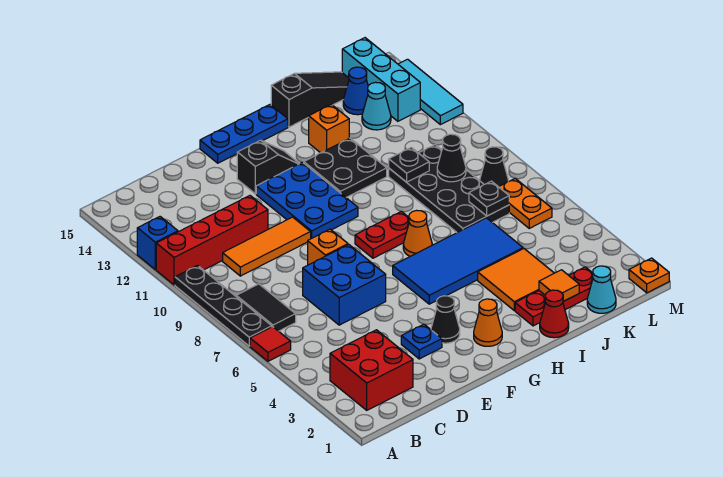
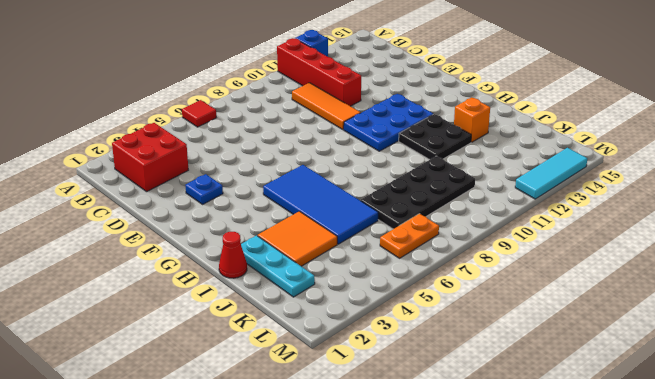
cyan plate I2:K2 level 1 -> red plate I2:K2 level 1
none -> black plate A7:A10 level 1
none -> black tile B7:B8 level 1
none -> blue brick D6:E7 level 1
none -> orange brick E8 level 1

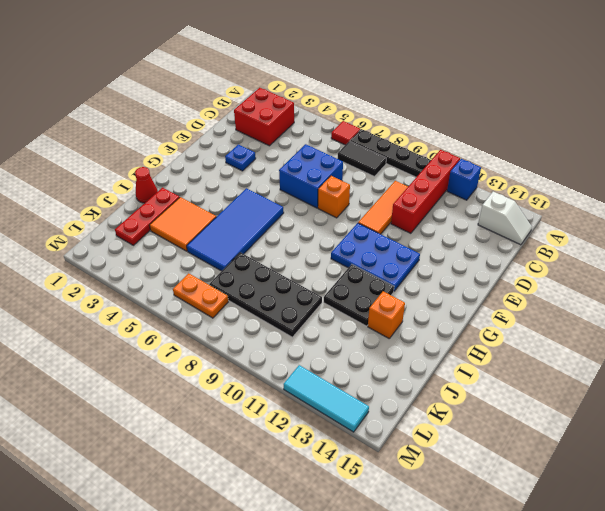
white slope B14:B15 level 1 top 14 -> none
none -> black cone F3 level 1
none -> black slope F13:G13 level 1 top F
none -> blue plate F15:H15 level 1
none -> orange cone G2 level 1

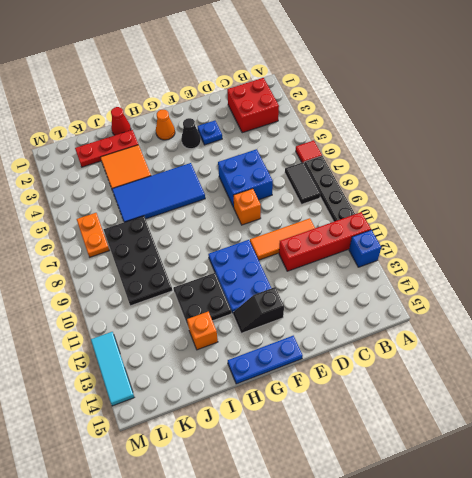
none -> red plate G8:H8 level 1
none -> orange cone H7 level 1
none -> black slope I15:K15 level 1 top I
none -> cyan cone K1 level 1

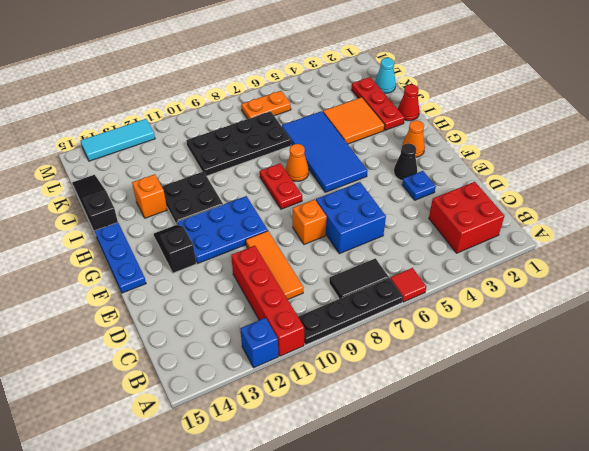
none -> cyan cone K13 level 1
none -> blue cone K14 level 1
none -> black cone L8 level 1
none -> cyan brick L13:L15 level 1

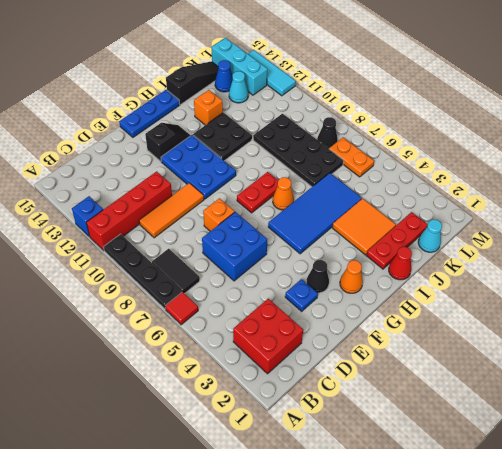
none -> orange plate M1 level 1
none -> orange tile J2 level 2
none -> black plate J10 level 2
none -> black plate K7 level 2

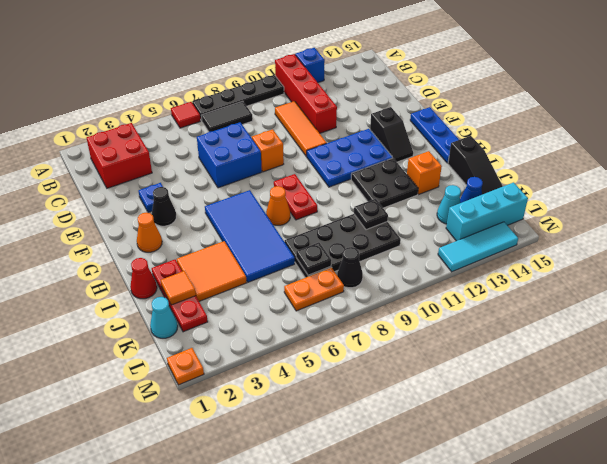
none -> black cone K9 level 2

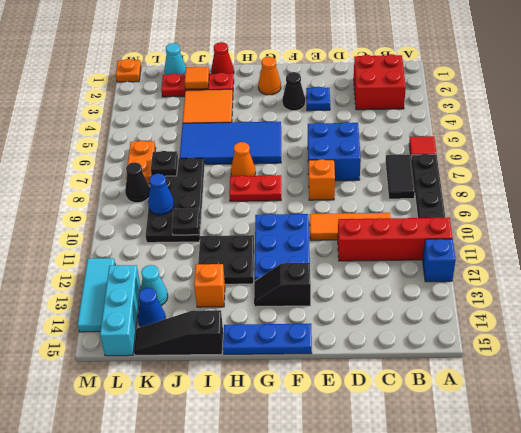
blue cone K9 level 2 -> black cone K9 level 2

